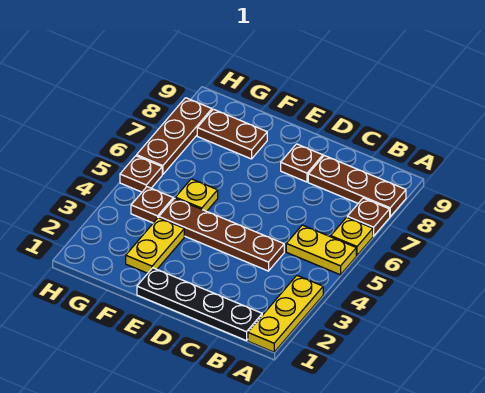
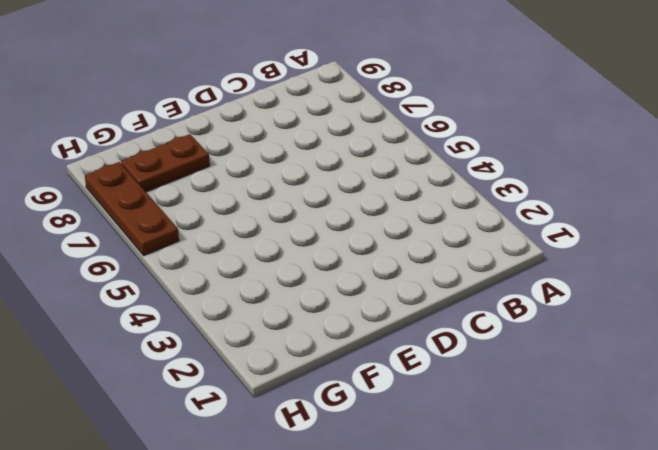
none -> yellow plate A1:A3 level 1
none -> yellow plate A5:B5 level 1
none -> yellow plate A6 level 1

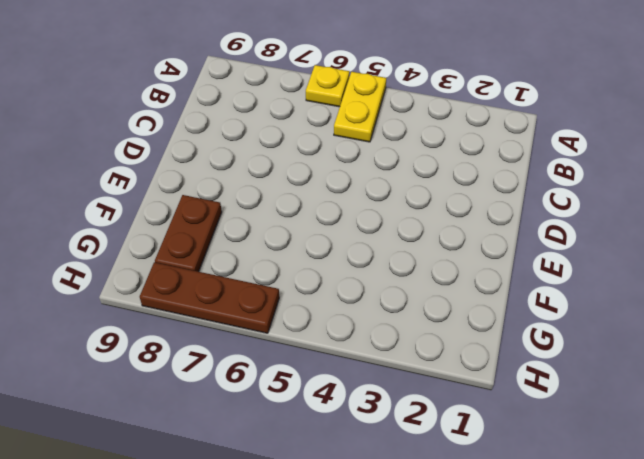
none -> yellow plate A1:A3 level 1
none -> brown plate A7 level 1
none -> brown plate A8:C8 level 1

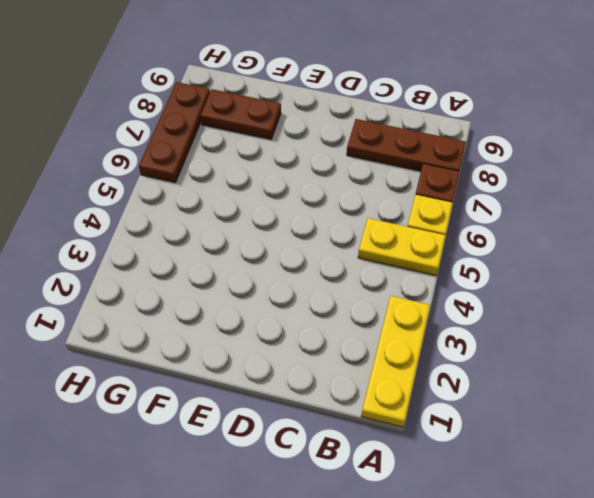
none -> black plate B1:E1 level 1
none -> brown plate C4:F4 level 1
none -> brown plate D8 level 1

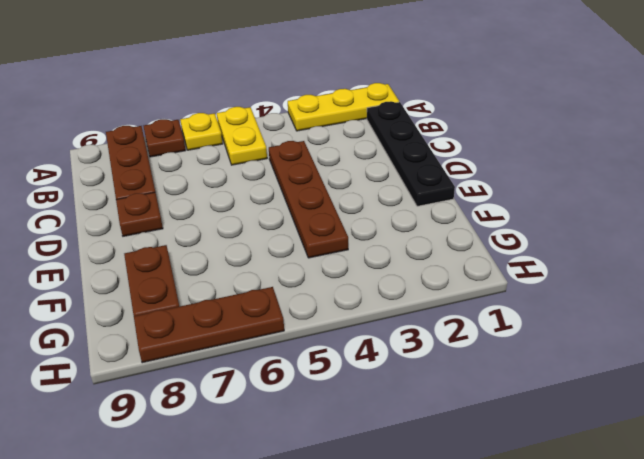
none -> yellow plate F2:F3 level 1
none -> yellow plate F5 level 1
none -> brown plate G4 level 1

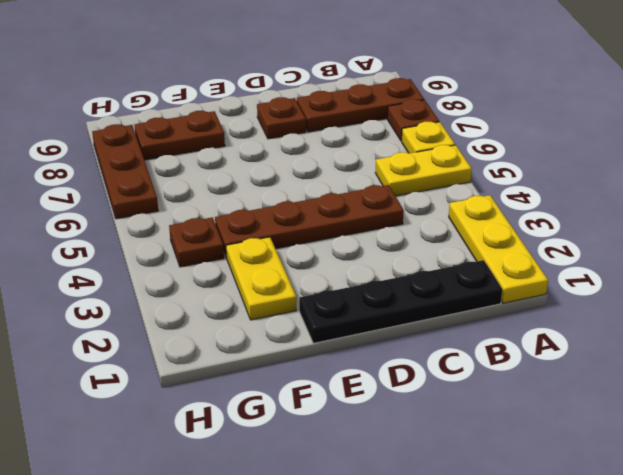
none -> yellow plate F5 level 1
none -> brown plate H5 level 1

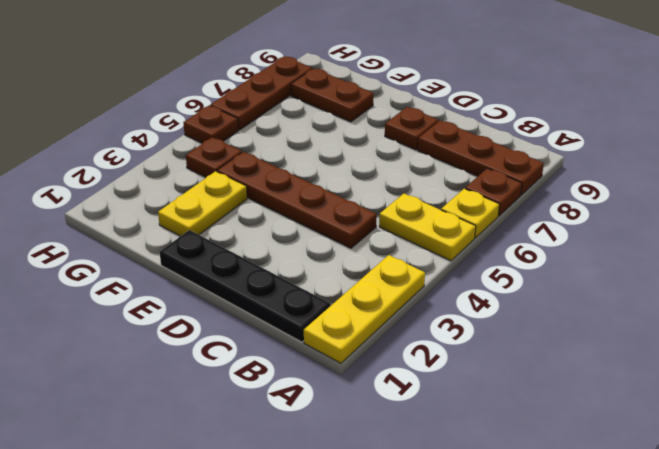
none -> yellow plate F5 level 1

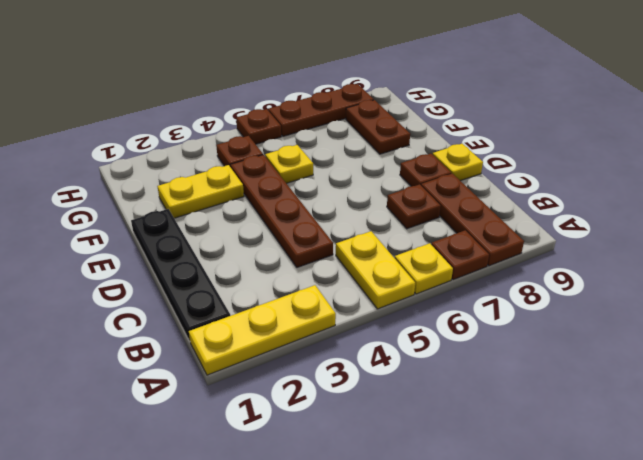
brown plate C7 level 1 -> none
yellow plate D9 level 1 -> none

